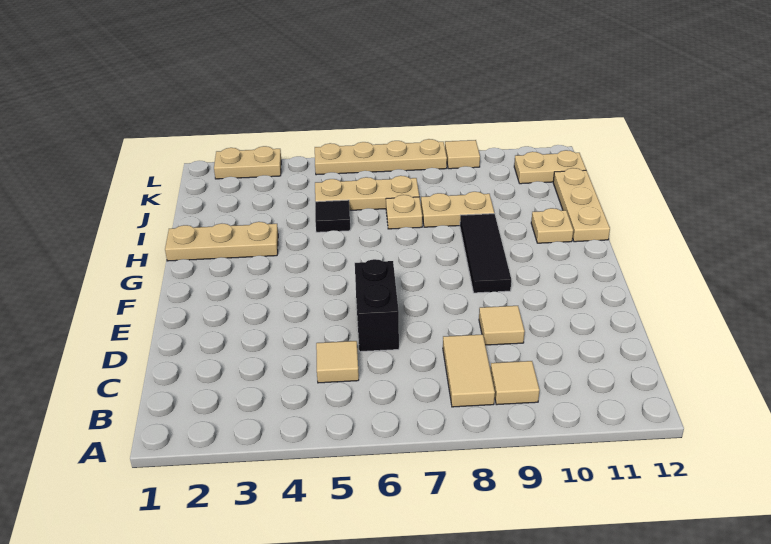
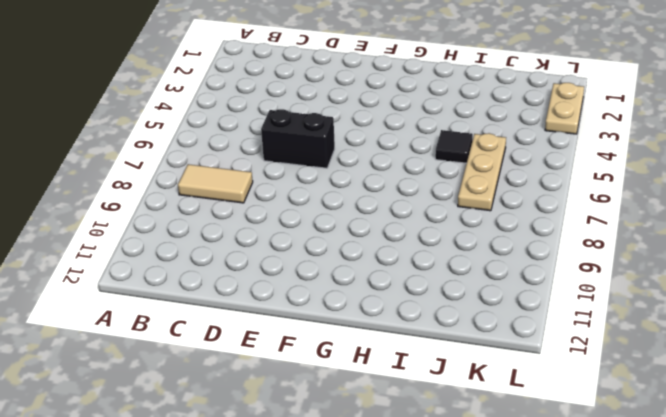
none -> tan tile B9 level 1
none -> tan tile C5 level 1
none -> tan tile D9 level 1

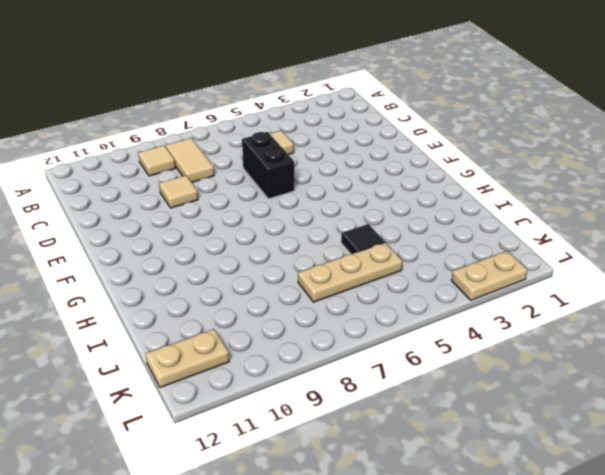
none -> black tile F9:H9 level 1
none -> tan plate H1:H3 level 1
none -> tan plate H11 level 1

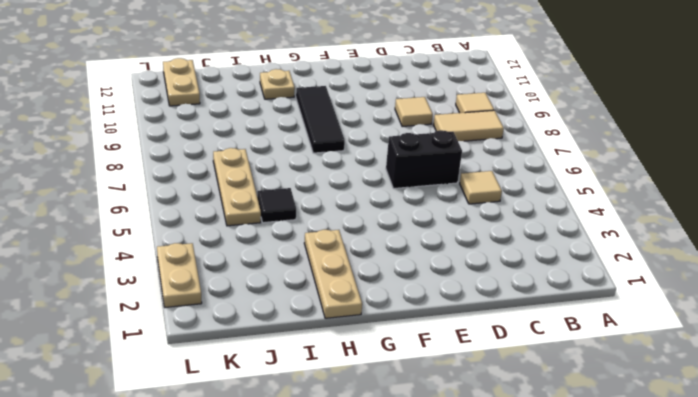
black tile G8:G10 level 1 -> black tile F9:H9 level 1
none -> tan plate H12:J12 level 1
none -> tan plate I7 level 1
none -> tan plate I8:I9 level 1

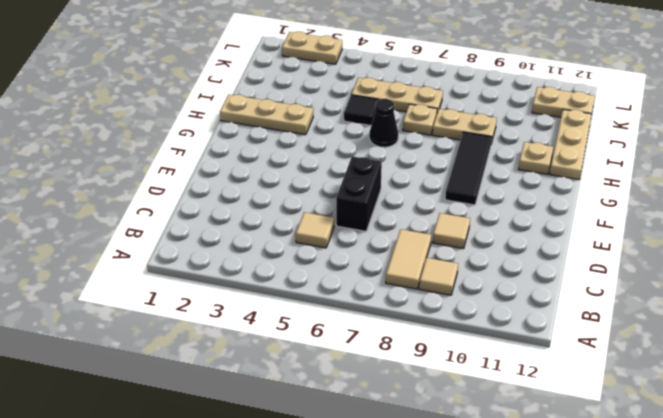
black cone H6 level 1 -> none
none -> tan plate L5:L8 level 1
none -> tan tile L9 level 1

